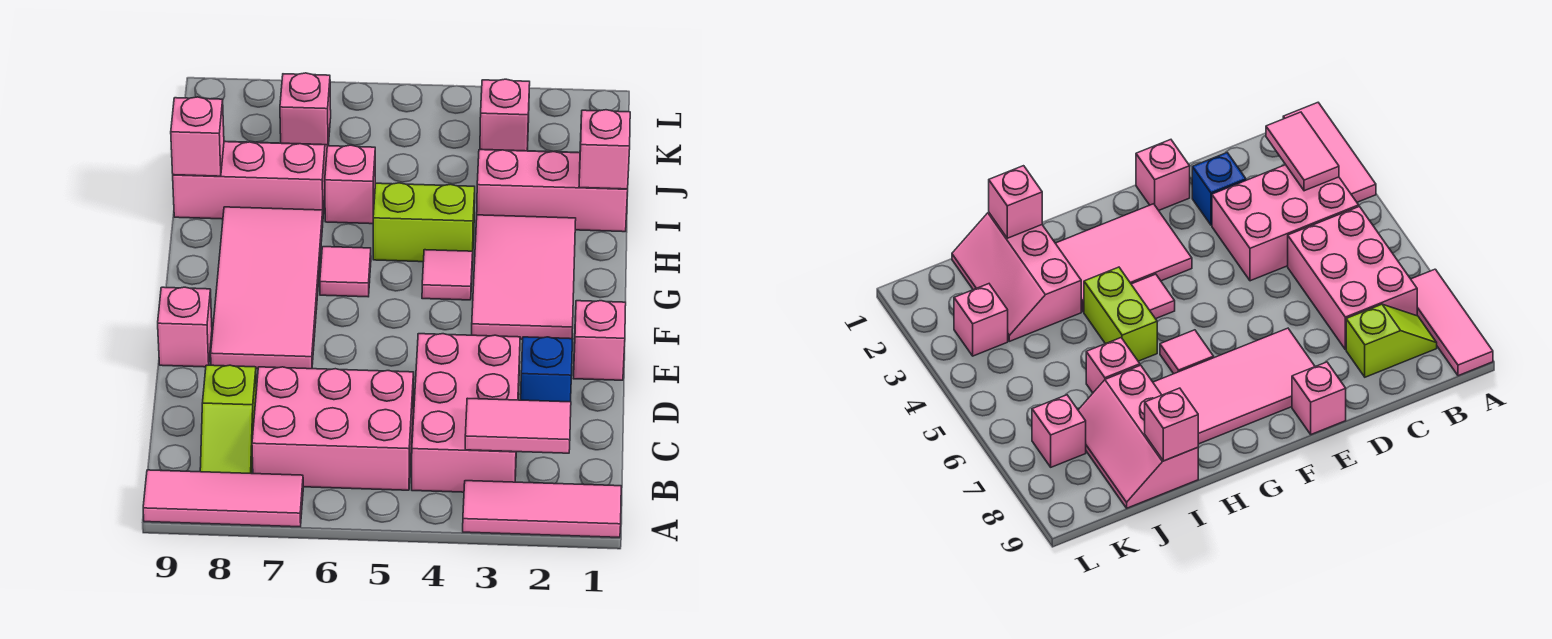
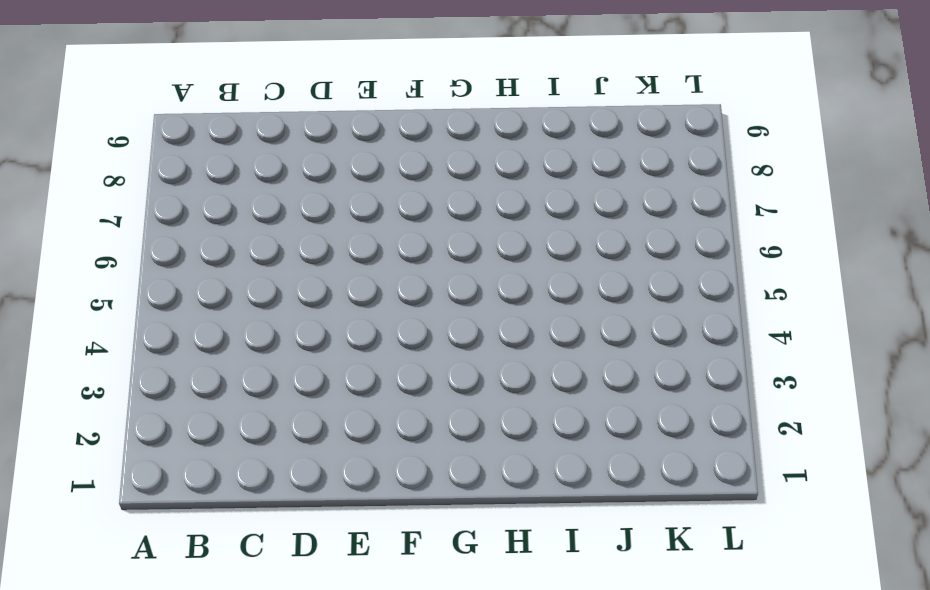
none -> pink tile A1:A3 level 1
none -> pink tile A7:A9 level 1
none -> pink brick B3:D4 level 1

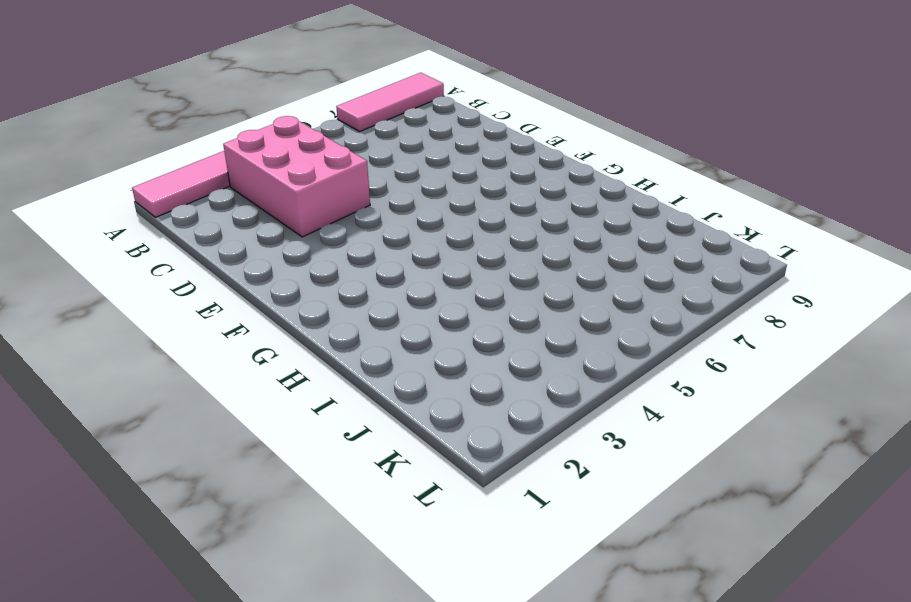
none -> pink brick B5:C7 level 1
none -> lime slope B8:C8 level 1 top C
none -> blue brick D2 level 1

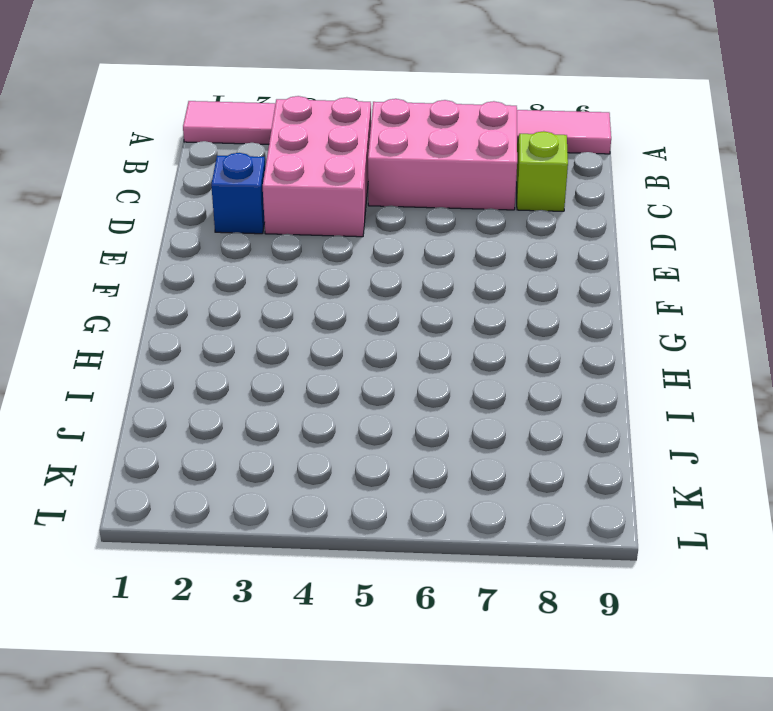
none -> pink brick E1 level 1
none -> pink tile E7:H8 level 1
none -> pink brick E9 level 1

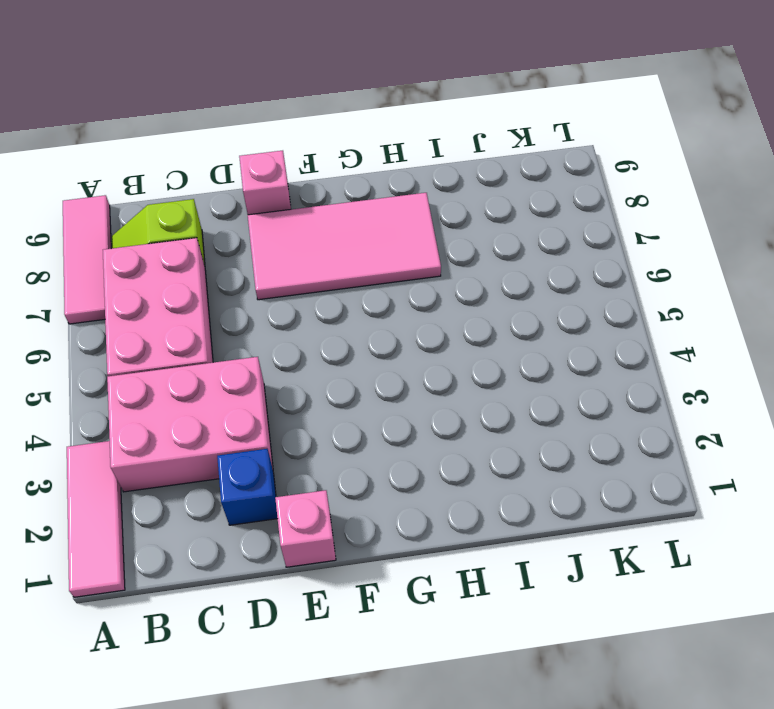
none -> pink tile F2:H3 level 1
none -> pink tile G4 level 1
none -> pink tile G6 level 1

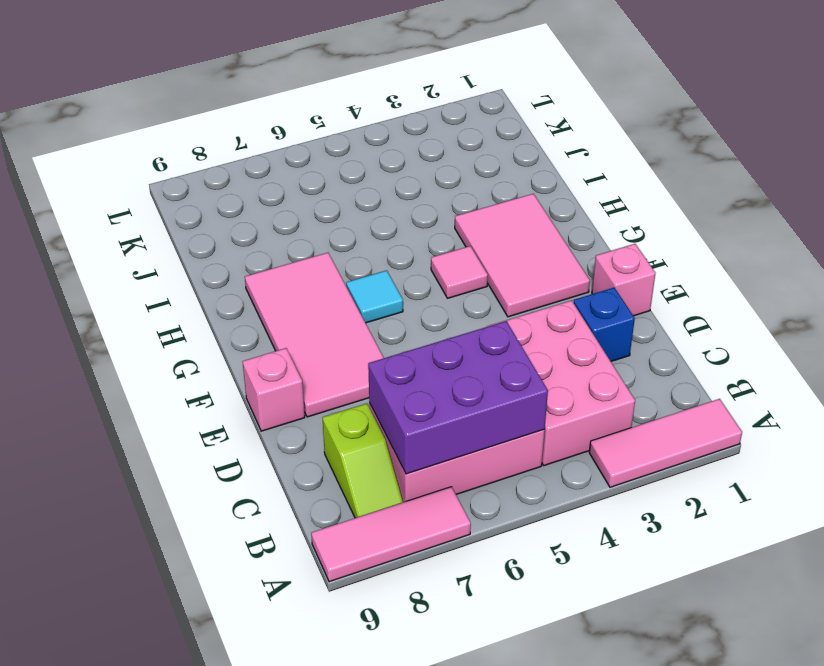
purple brick B5:C7 level 2 -> none
cyan tile G6 level 1 -> pink tile G6 level 1
none -> lime brick H4:H5 level 1
none -> pink slope I1:J3 level 1 top I
none -> pink brick I6 level 1

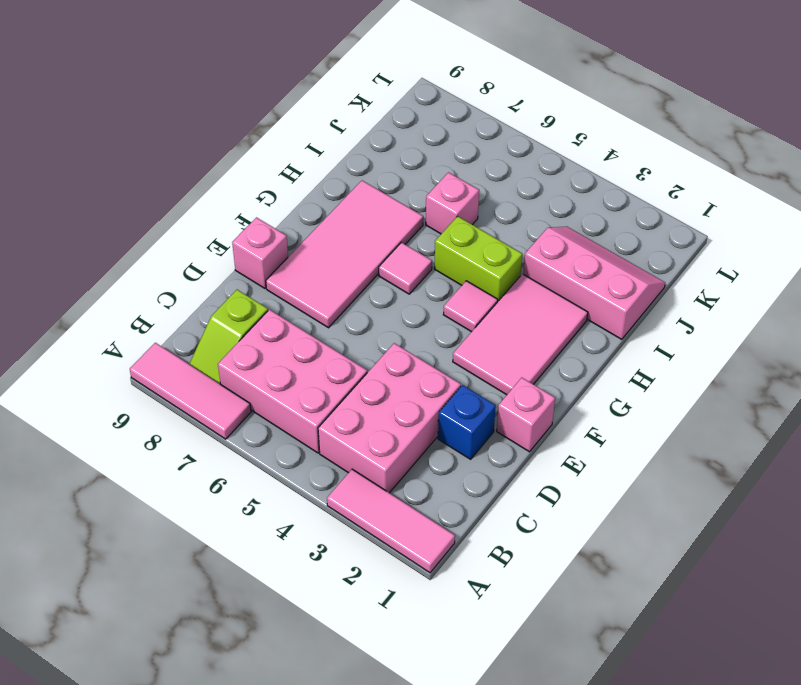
none -> pink slope I7:J9 level 1 top I
none -> pink brick K3 level 1
none -> pink brick K7 level 1

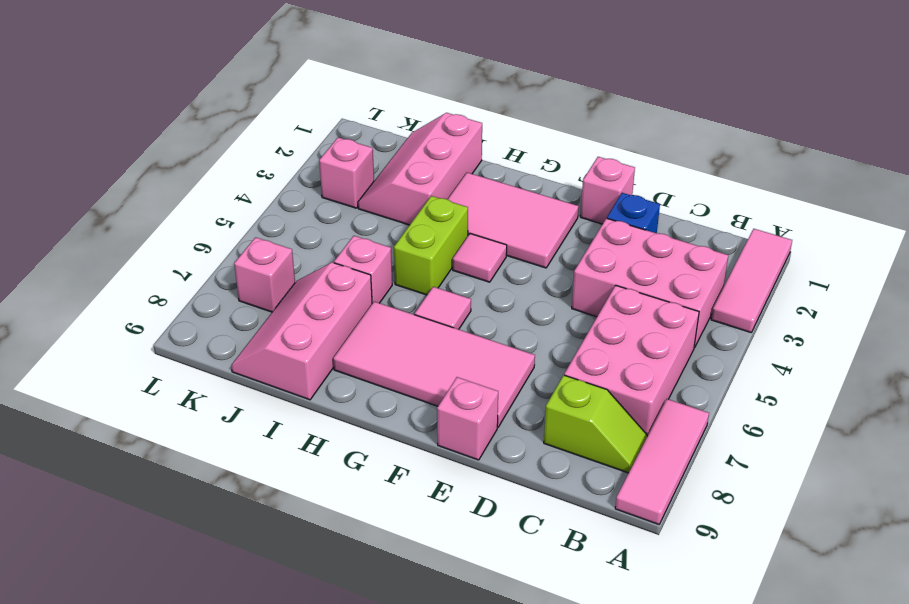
none -> pink tile B2:B3 level 2
none -> pink brick I1 level 2
none -> pink brick I9 level 2

